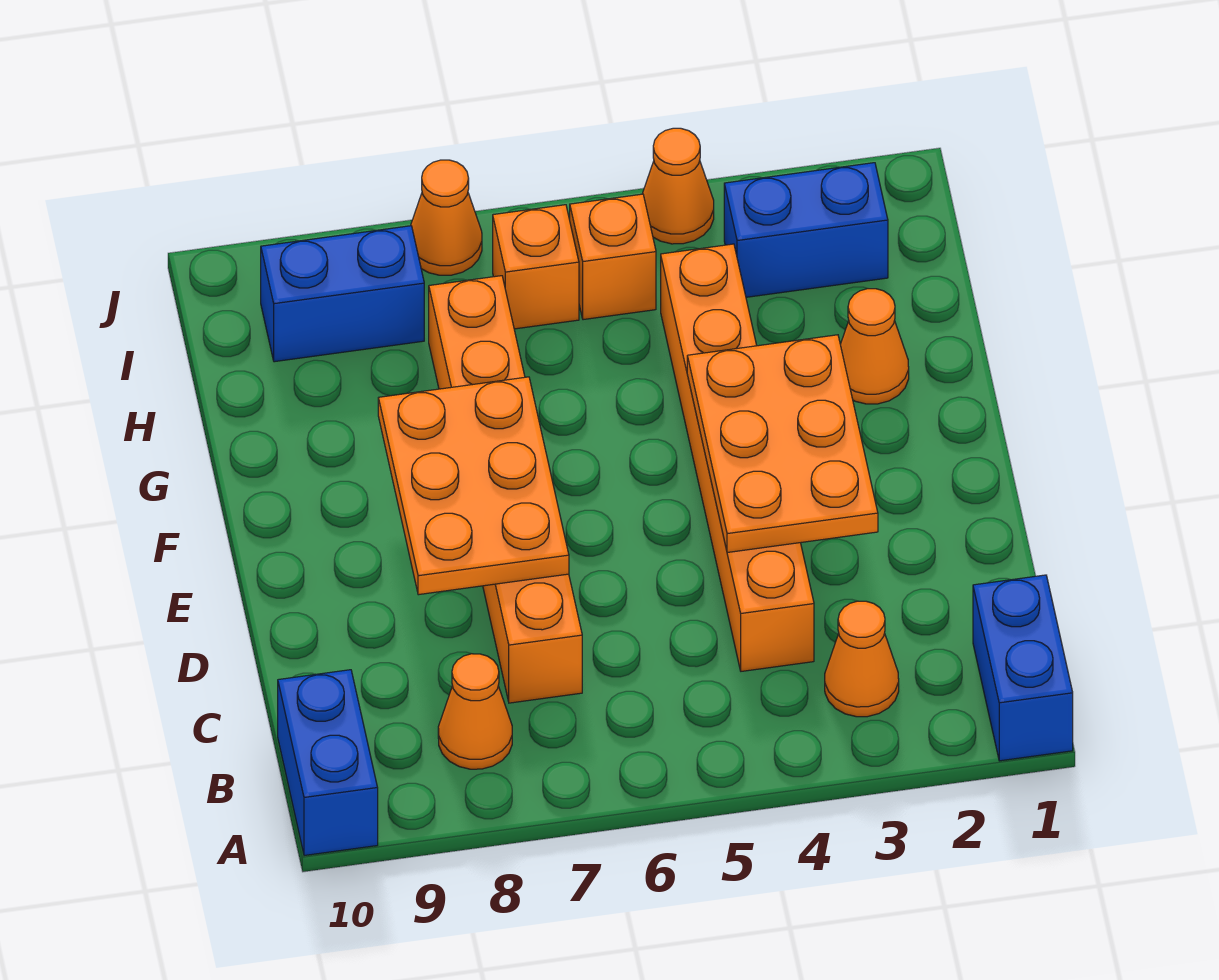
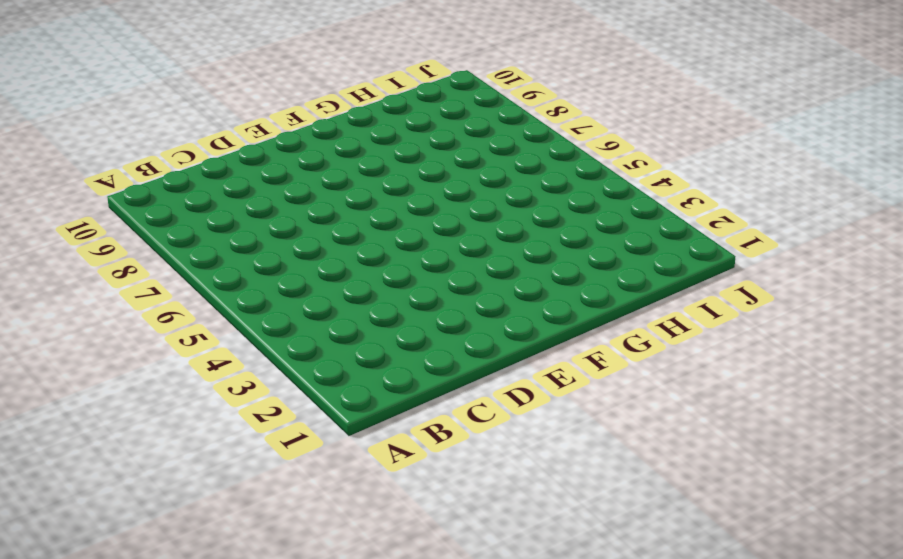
none -> blue brick A1:B1 level 1
none -> blue brick A10:B10 level 1
none -> orange cone B3 level 1

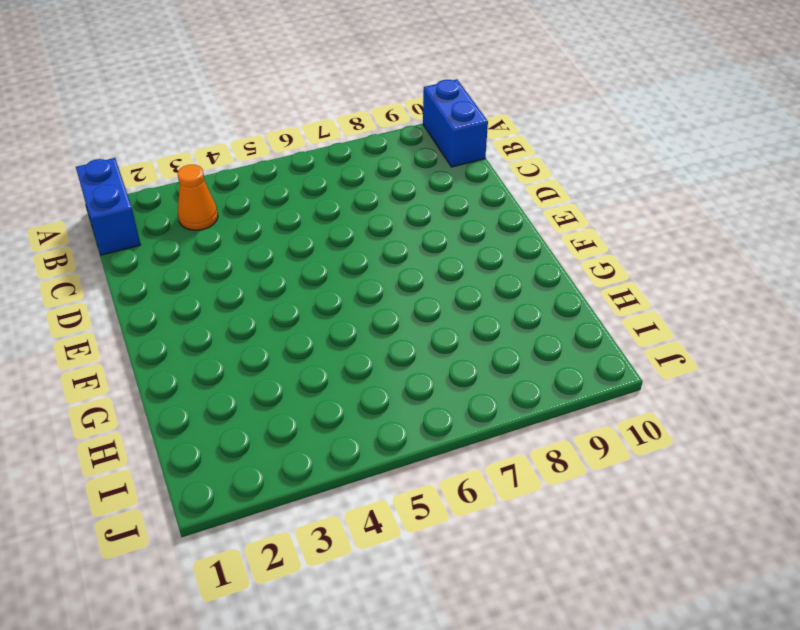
none -> orange cone B8 level 1
none -> orange brick C4:H4 level 1
none -> orange brick C7:H7 level 1

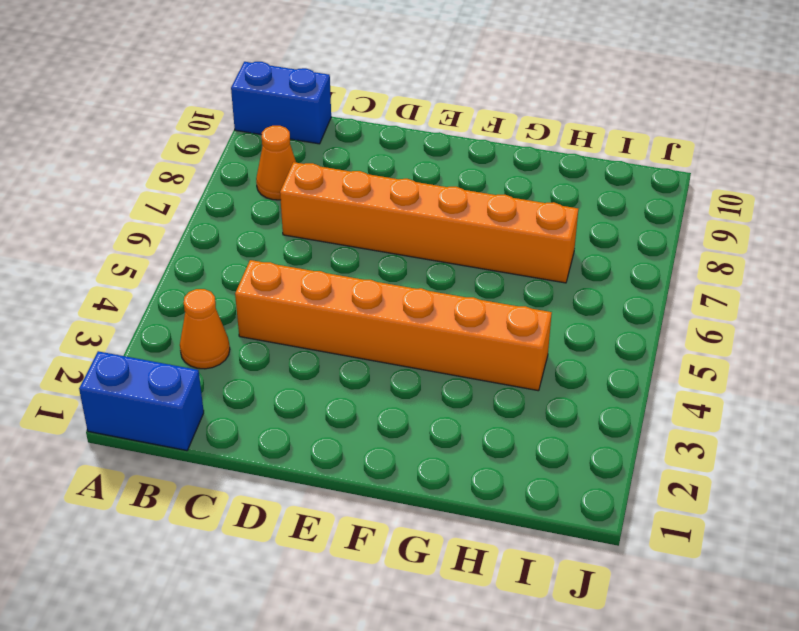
none -> orange cone G2 level 1
none -> blue brick I2:I3 level 1
none -> orange brick I5 level 1

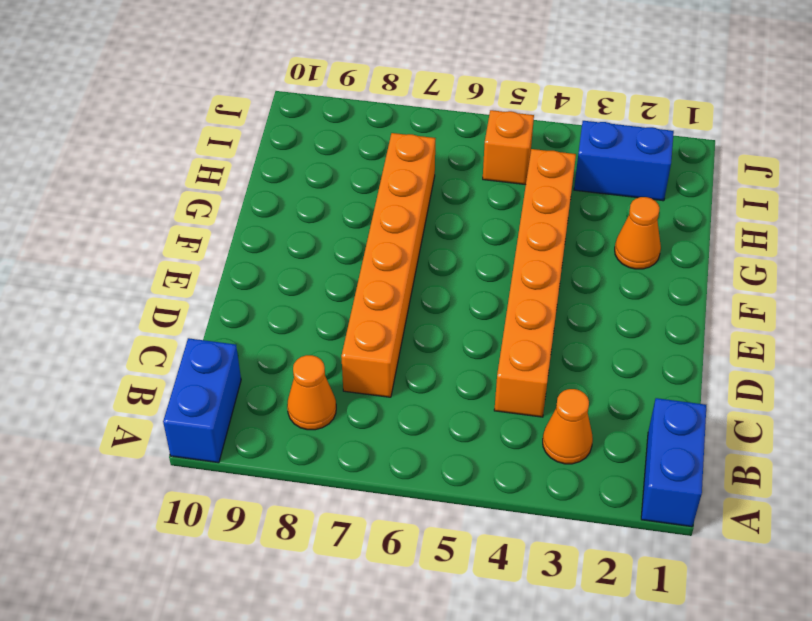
none -> orange brick I6 level 1
none -> blue brick I8:I9 level 1
none -> orange cone J4 level 1

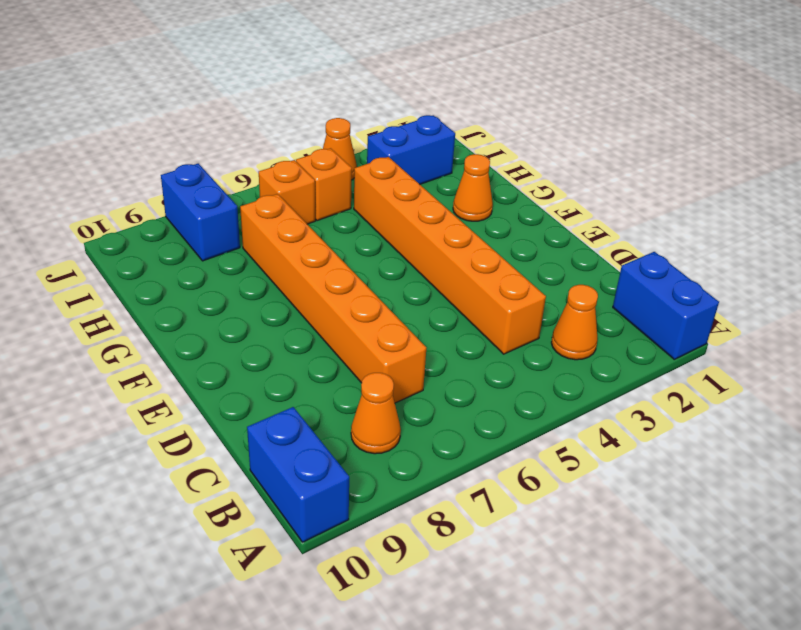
blue brick I8:J8 level 1 -> blue brick I8:I9 level 1
none -> orange cone J7 level 1
none -> orange plate D3:F4 level 2
none -> orange plate D7:F8 level 2

